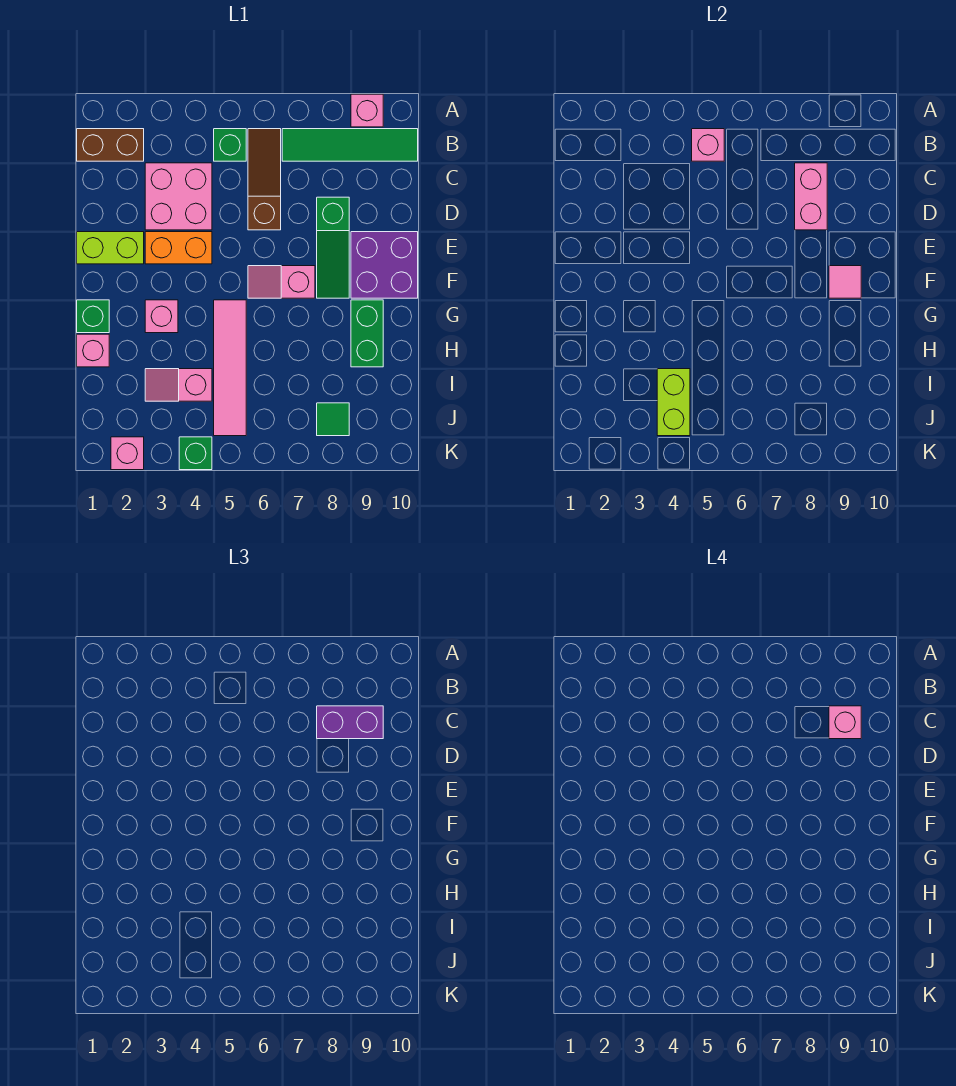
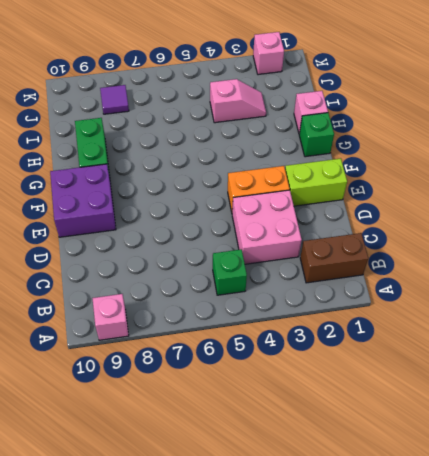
purple tile J8 level 1 -> green tile J8 level 1
none -> brown slope B6:D6 level 1 top D
none -> green tile B7:B10 level 1
none -> green slope D8:F8 level 1 top D

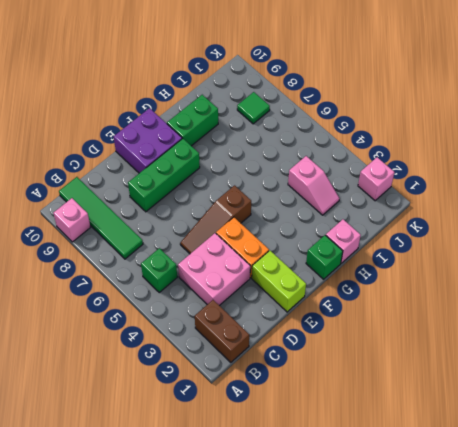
brown slope D5:F5 level 1 top F -> brown slope B6:D6 level 1 top D
green brick D8:F8 level 1 -> green slope D8:F8 level 1 top D
none -> pink slope F6:F7 level 1 top 7
none -> pink brick G3 level 1
none -> pink tile G5:J5 level 1

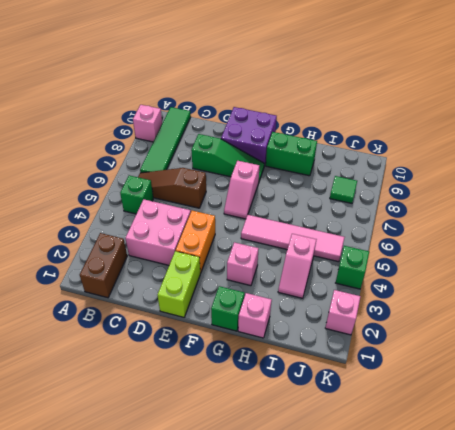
none -> pink brick B5 level 2
none -> pink brick C8:D8 level 2
none -> pink tile F9 level 2

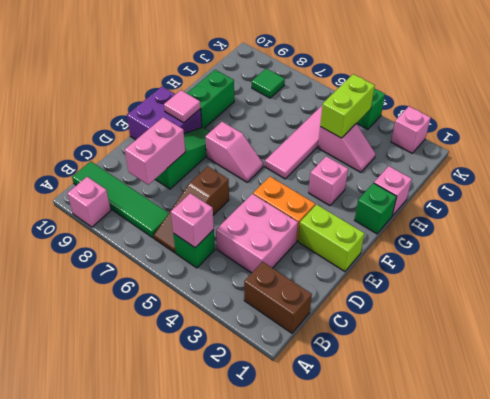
none -> purple brick C8:C9 level 3
none -> pink brick C9 level 4

